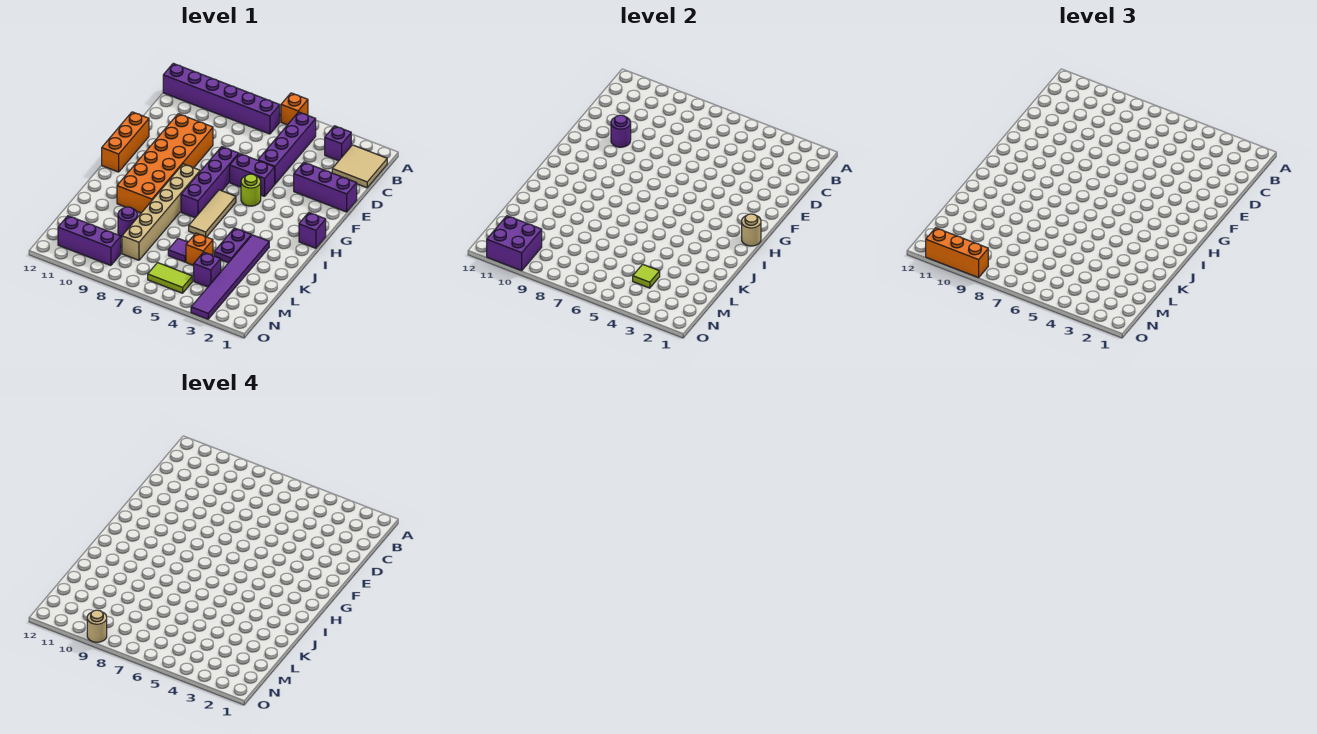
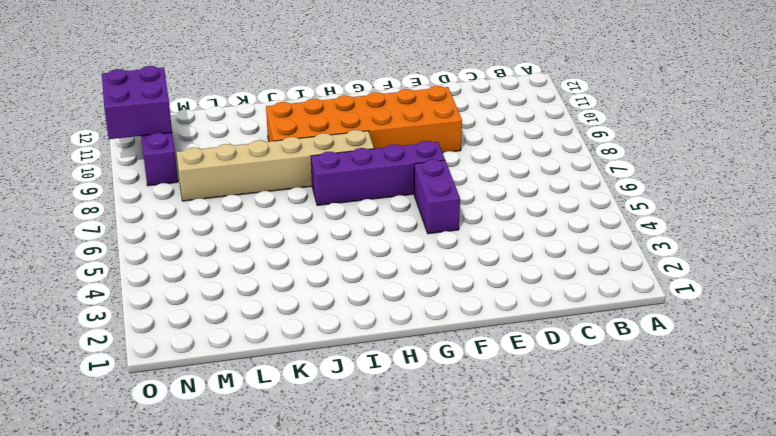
none -> orange brick A6 level 1
none -> tan tile B1:C2 level 1
none -> purple brick B3 level 1

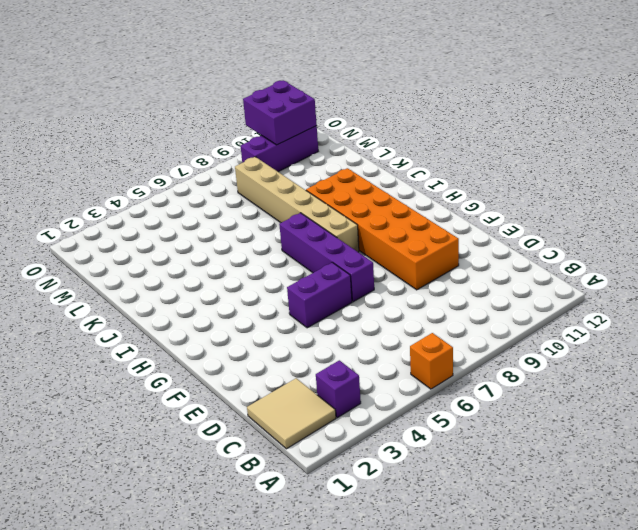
none -> purple brick B5:E5 level 1
none -> purple brick B7:B12 level 1
none -> purple brick E1:E3 level 1

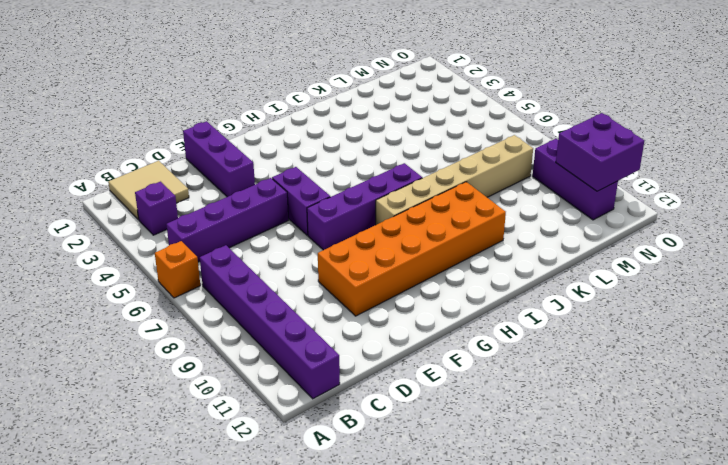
none -> orange brick F12:H12 level 1
none -> lime round brick G5 level 1
none -> purple brick H1 level 1

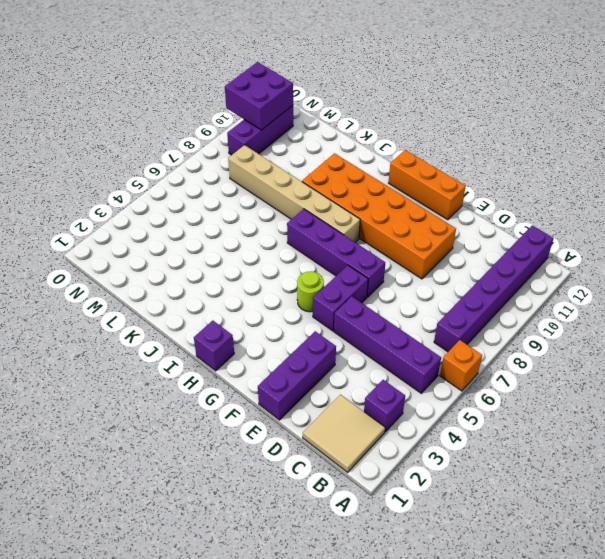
none -> tan tile H6:J6 level 1
none -> purple tile J3:O3 level 1
none -> purple plate J4:K4 level 1

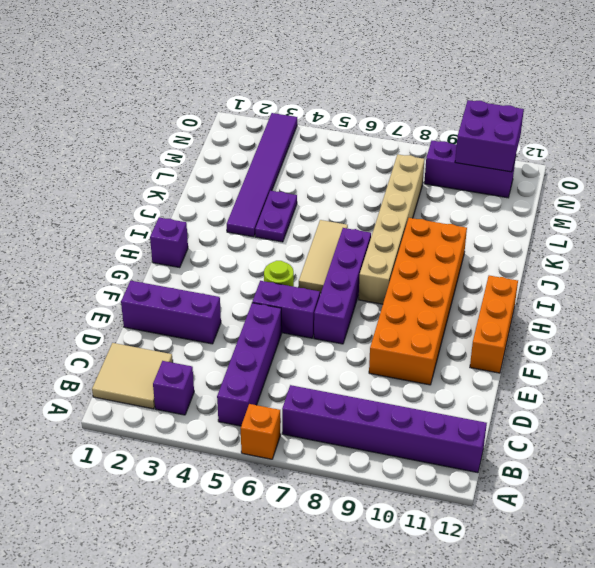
none -> orange brick L5 level 1
none -> purple tile L6 level 1
none -> purple round brick L9 level 1

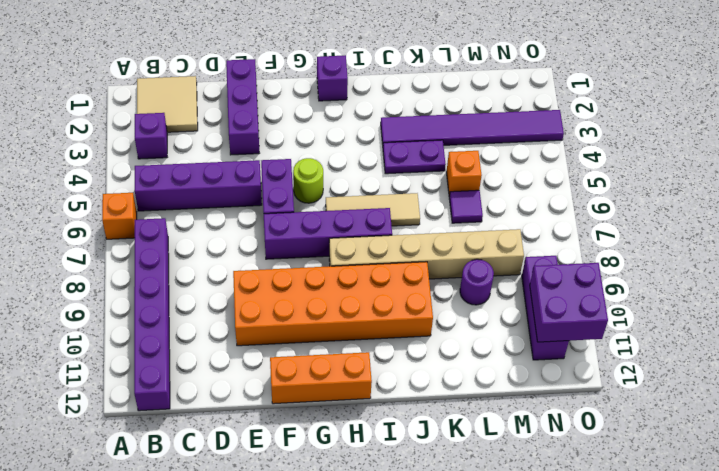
none -> purple brick M4 level 1
none -> lime tile N5:N6 level 1
none -> purple round brick E10 level 2

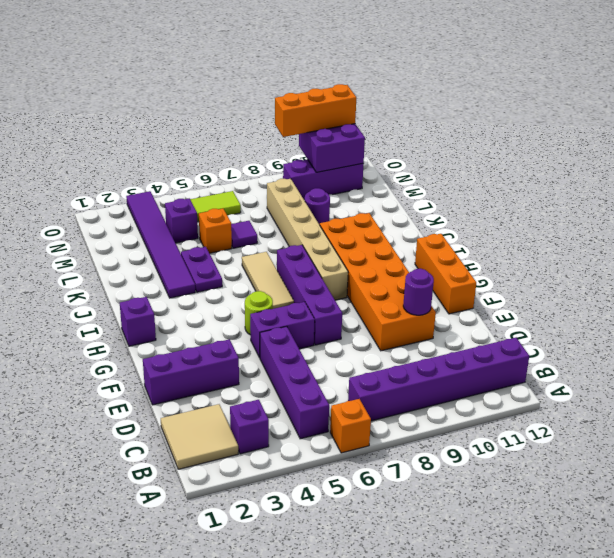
none -> tan round brick H1 level 2
none -> lime tile M4 level 2
none -> tan round brick O9 level 4

